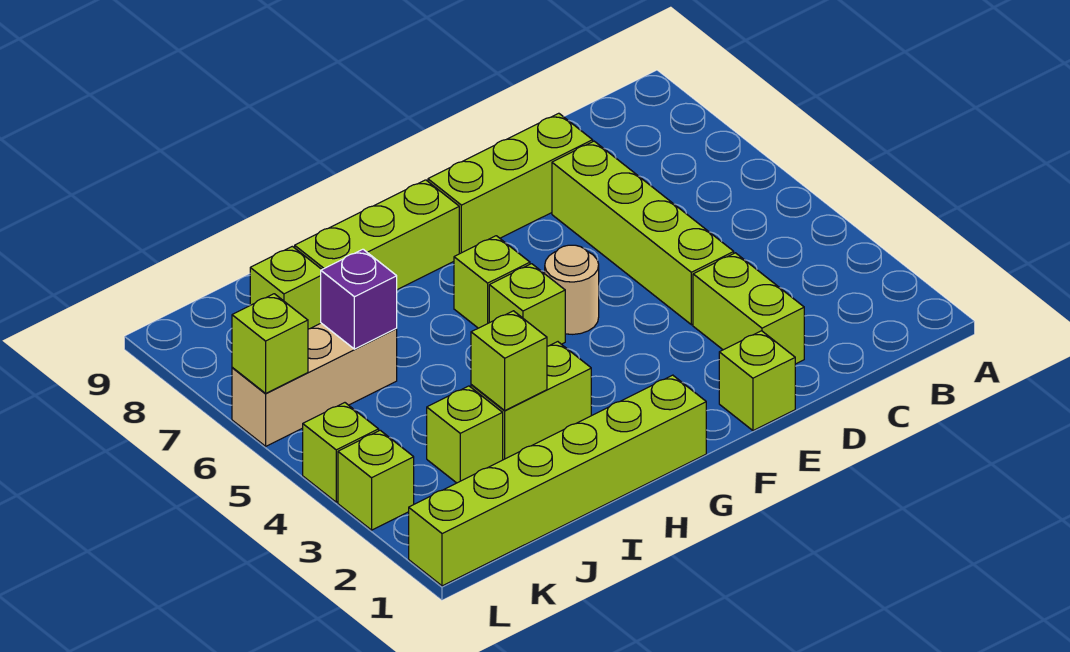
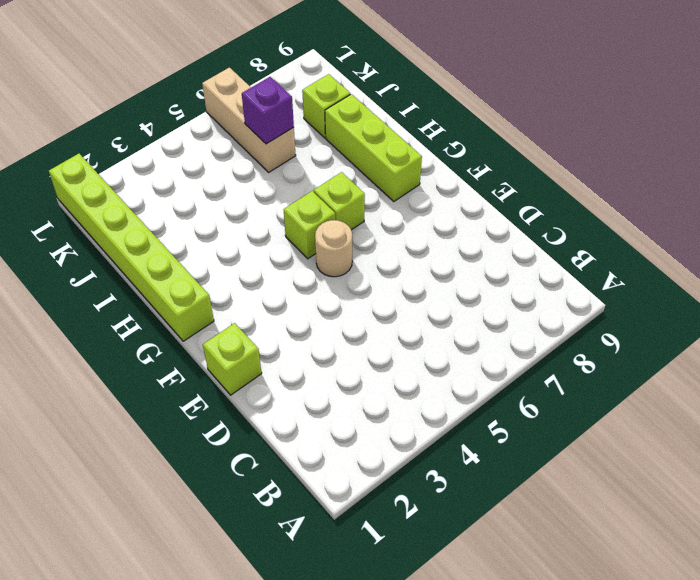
none -> lime brick D2:D3 level 1
none -> lime brick D4:D7 level 1
none -> lime brick D8:F8 level 1

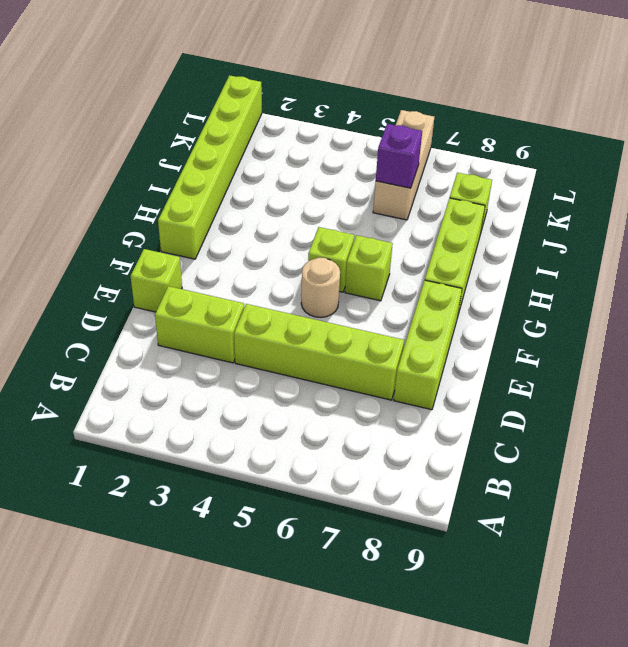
none -> lime brick H3:I3 level 1
none -> lime brick J3 level 1
none -> lime brick L3 level 1

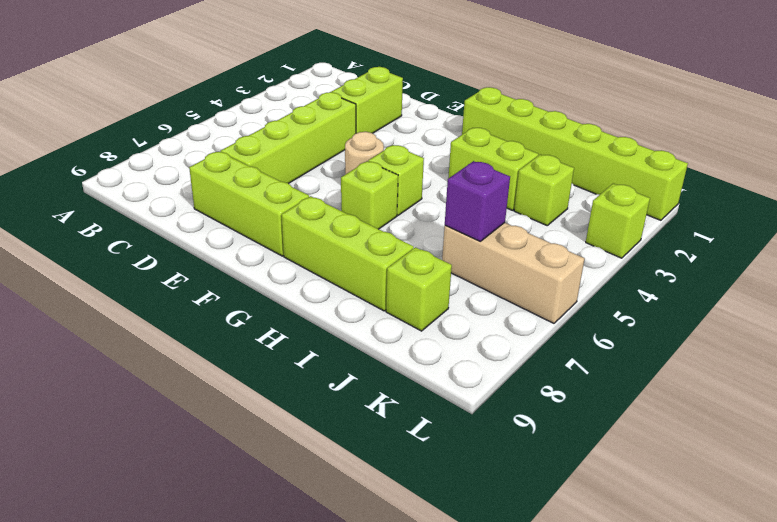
none -> lime brick E1 level 1
none -> lime brick L4 level 1
none -> lime brick I3 level 2

